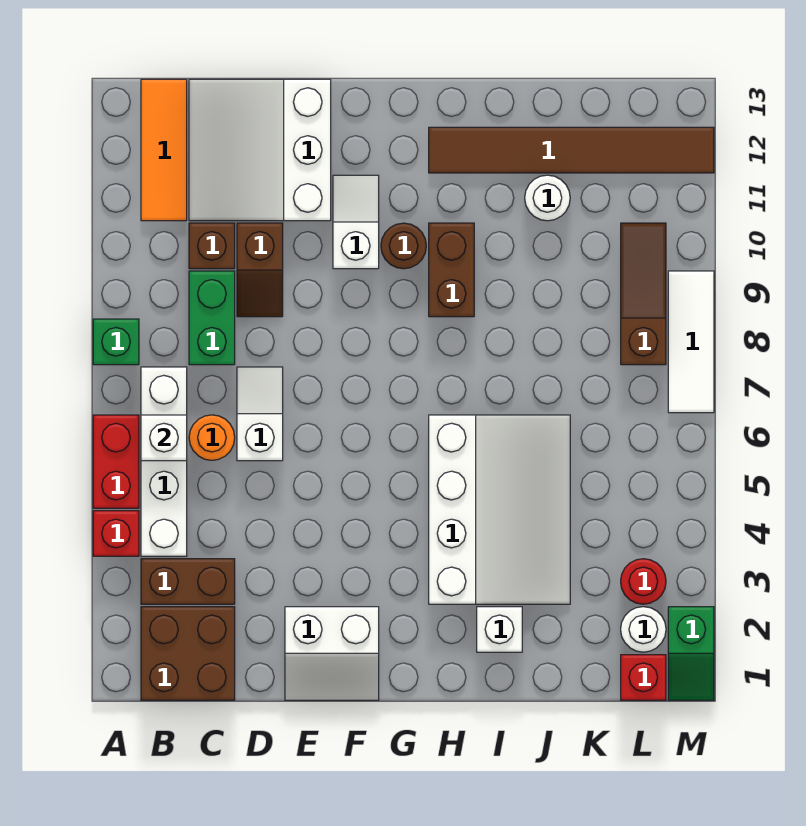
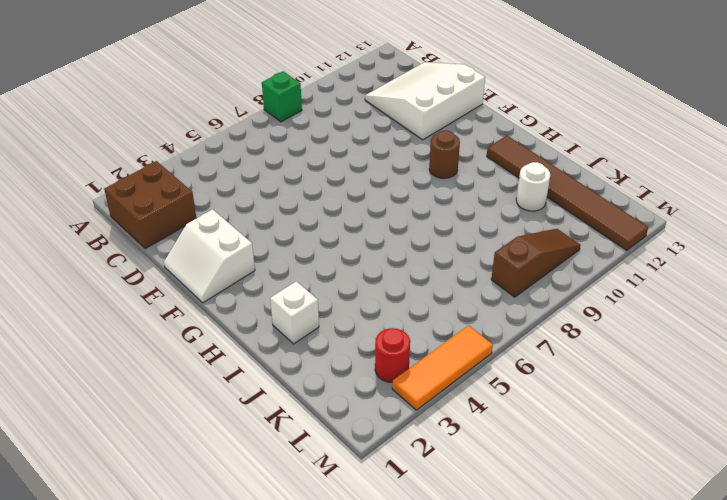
orange tile M3:M5 level 1 -> orange tile B11:B13 level 1
none -> red brick A4 level 1
none -> red brick A5:A6 level 1
none -> brown brick B3:C3 level 1

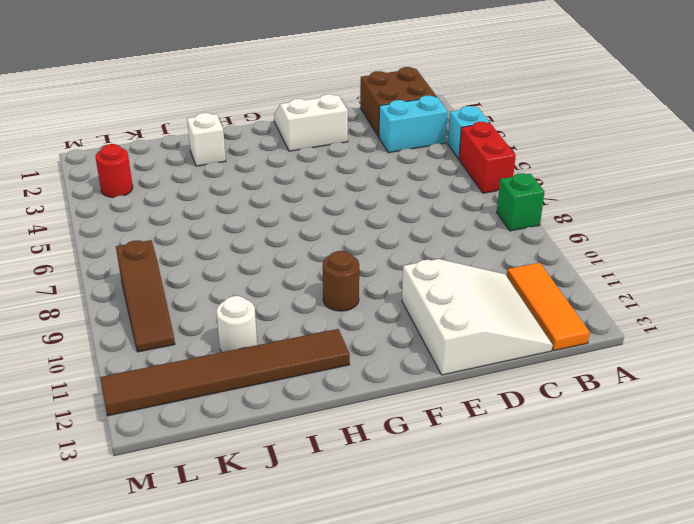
cyan brick A4 level 1 -> red brick A4 level 1
cyan brick B3:C3 level 1 -> brown brick B3:C3 level 1
none -> white brick B4:B7 level 1
none -> orange round brick C6 level 1
none -> green brick C8:C9 level 1

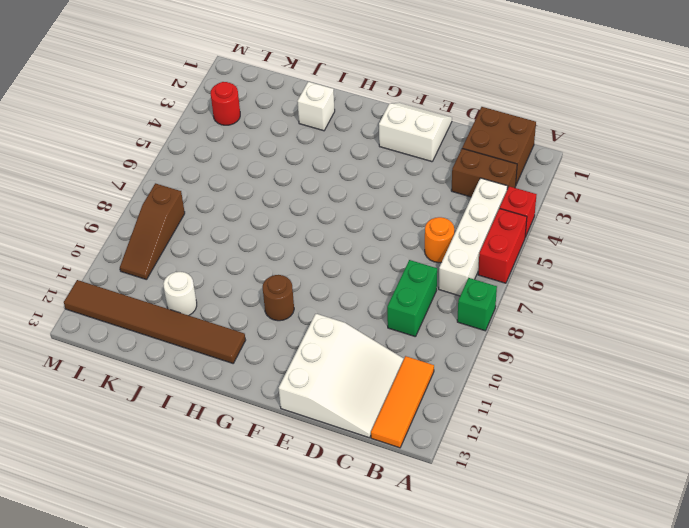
none -> brown brick C10 level 1
none -> white slope D6:D7 level 1 top 6
none -> brown slope D9:D10 level 1 top 10

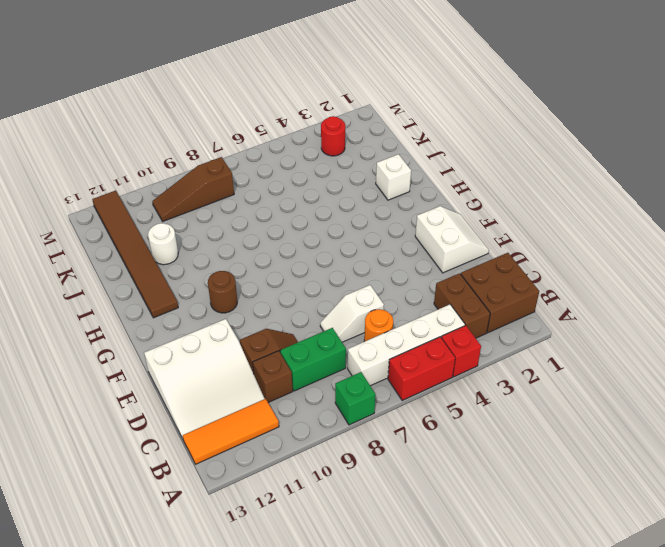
none -> white slope F10:F11 level 1 top 10
none -> white slope H3:J6 level 1 top H
none -> brown brick H9:H10 level 1

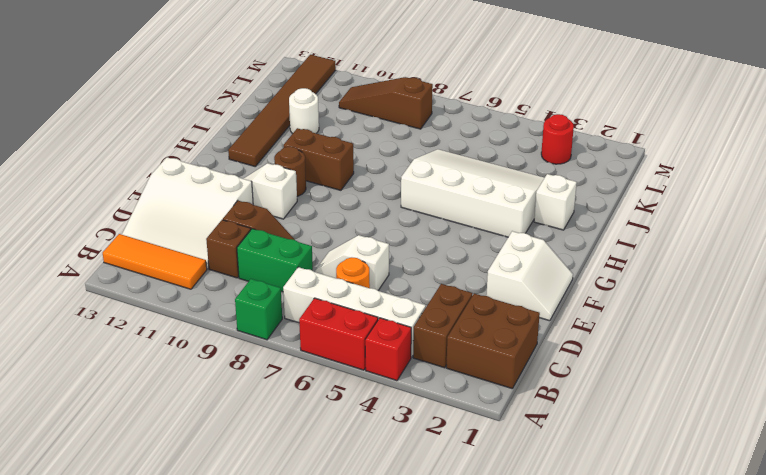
none -> red brick L1 level 1
none -> white round brick L2 level 1
none -> green slope M1:M2 level 1 top 2

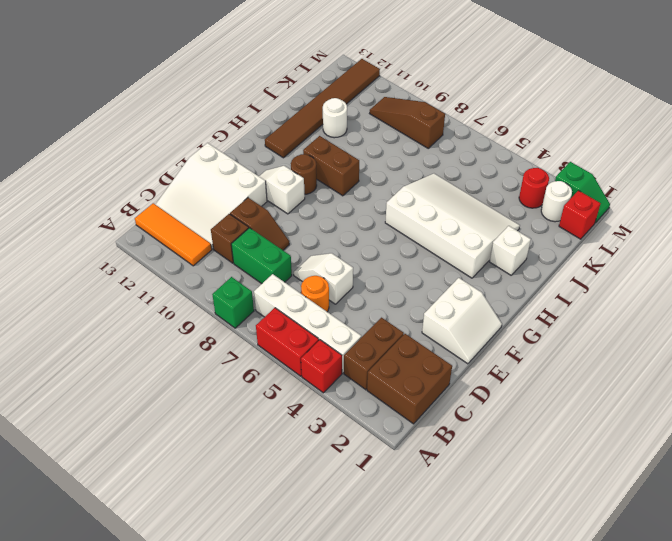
none -> white tile M7:M9 level 1
none -> white brick B6 level 2

